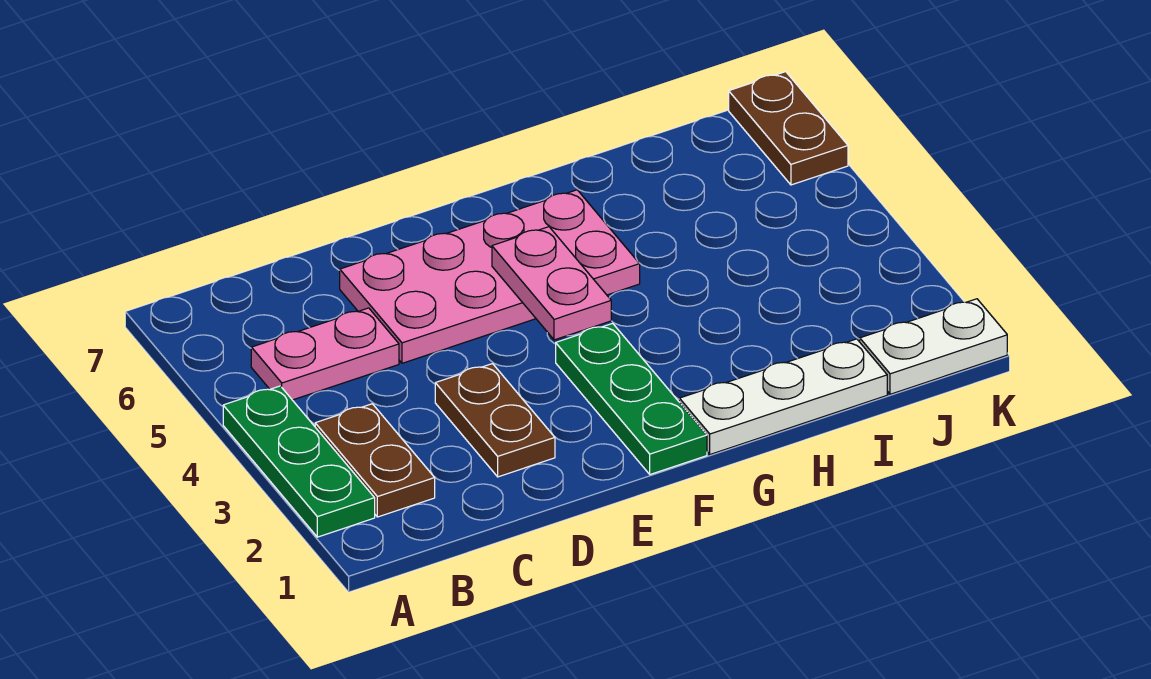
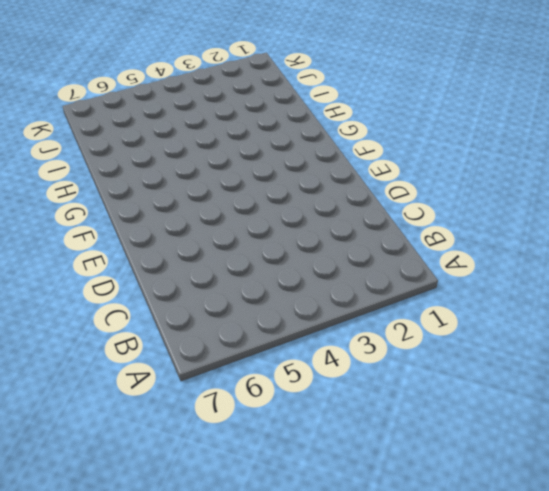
none -> green plate A2:A4 level 1
none -> brown plate B2:B3 level 1

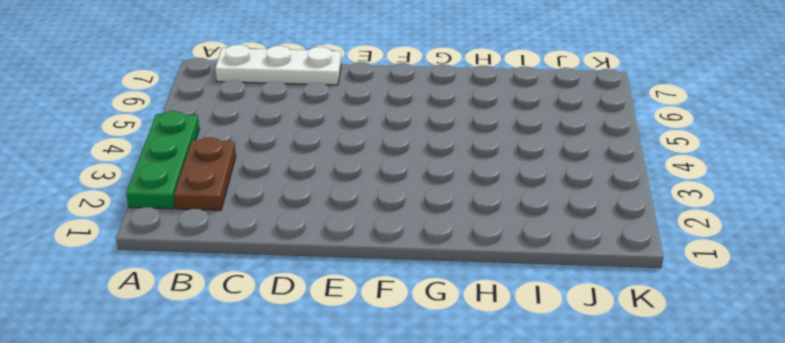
white plate B7:D7 level 1 -> white plate G1:I1 level 1
none -> pink plate B5:C5 level 1
none -> brown plate D2:D3 level 1

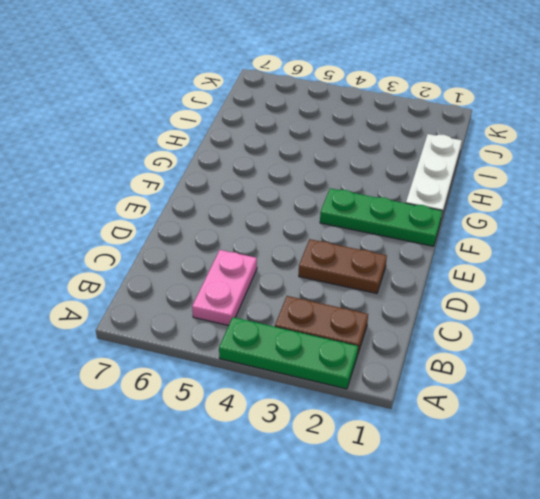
none -> pink plate D5:G6 level 1
none -> white plate J1:K1 level 1

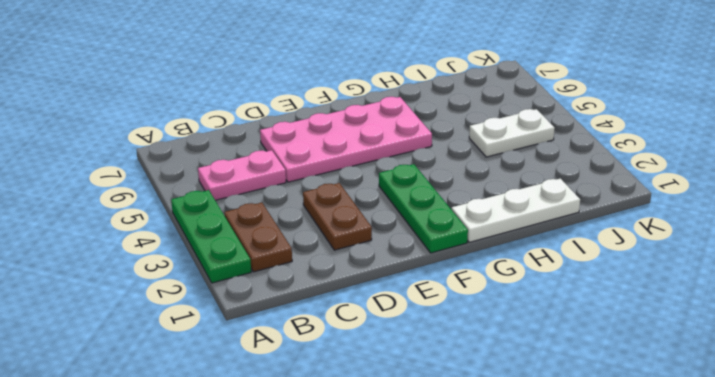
white plate I4:J4 level 1 -> white plate J1:K1 level 1
none -> brown plate K6:K7 level 1
none -> pink plate F4:F5 level 2

